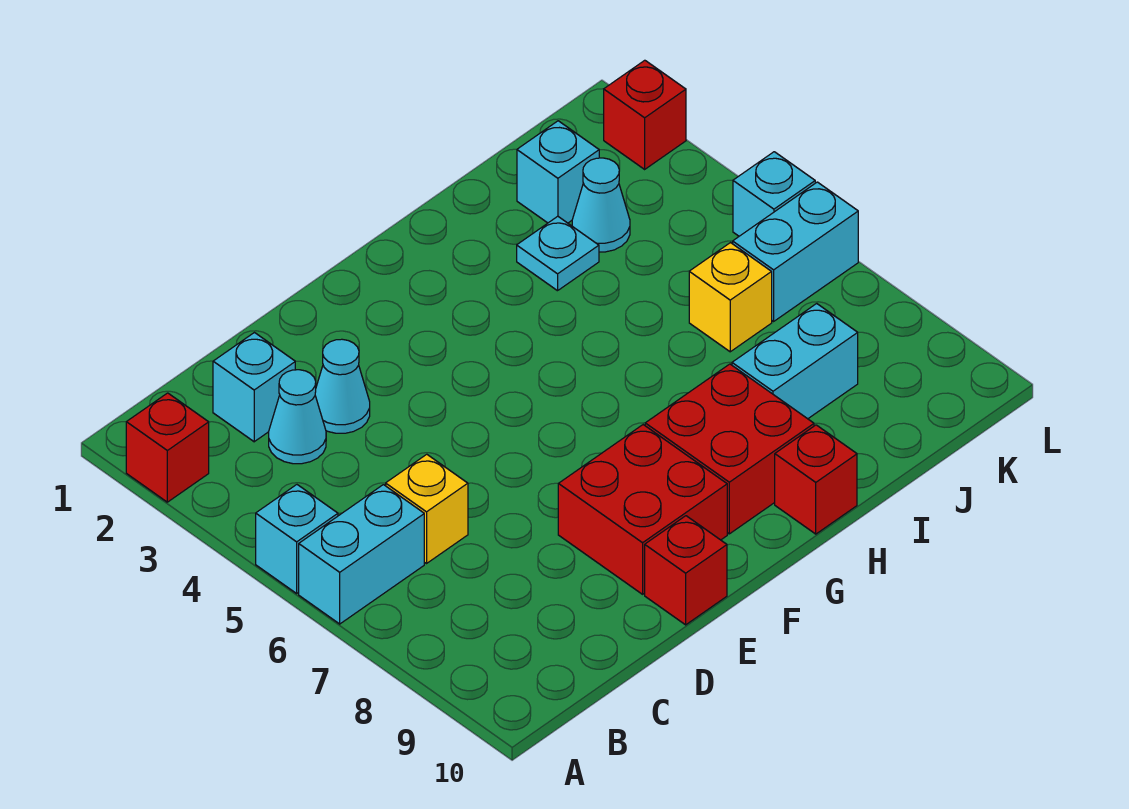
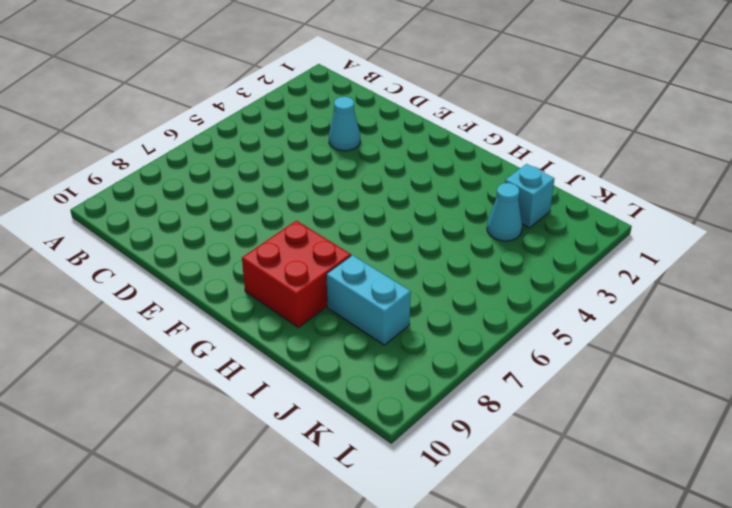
none -> red brick A2 level 1
none -> cyan brick A5 level 1
none -> cyan brick A6:B6 level 1

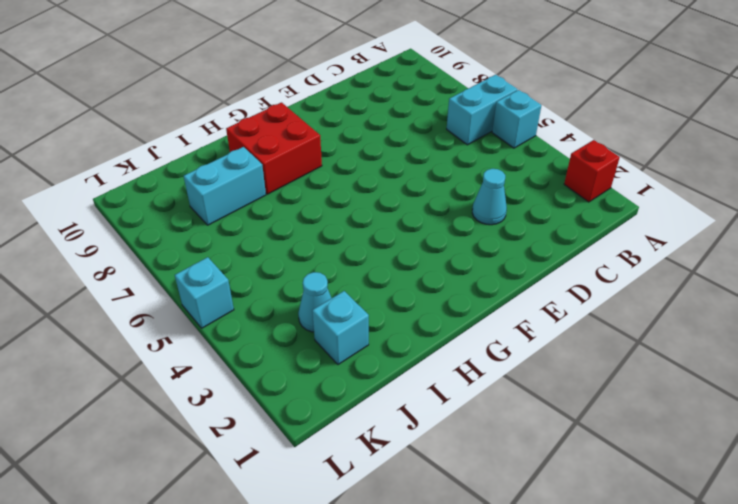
none -> cyan brick C2 level 1
none -> cyan cone C3 level 1
none -> yellow brick C6 level 1

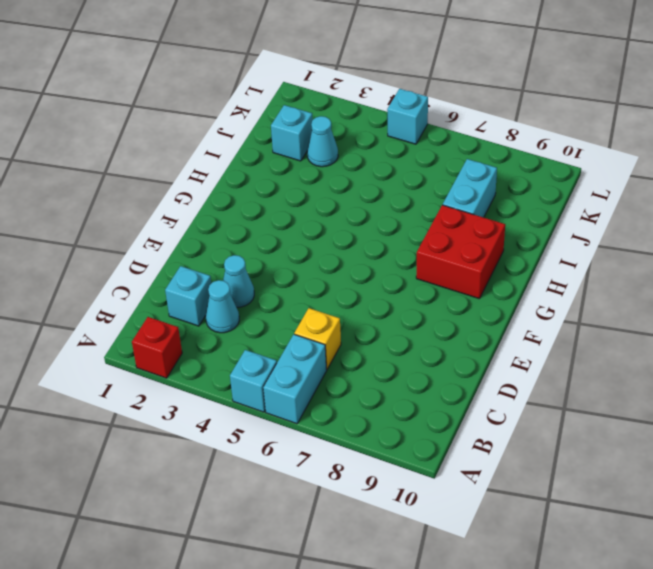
none -> red brick E8:F9 level 1
none -> red brick E10 level 1
none -> red brick H10 level 1

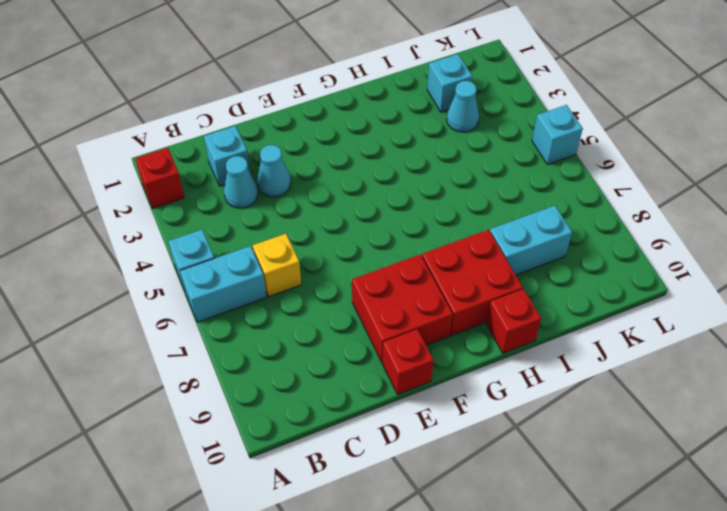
none -> cyan plate I3 level 1
none -> yellow brick J6 level 1
none -> cyan brick K6:L6 level 1

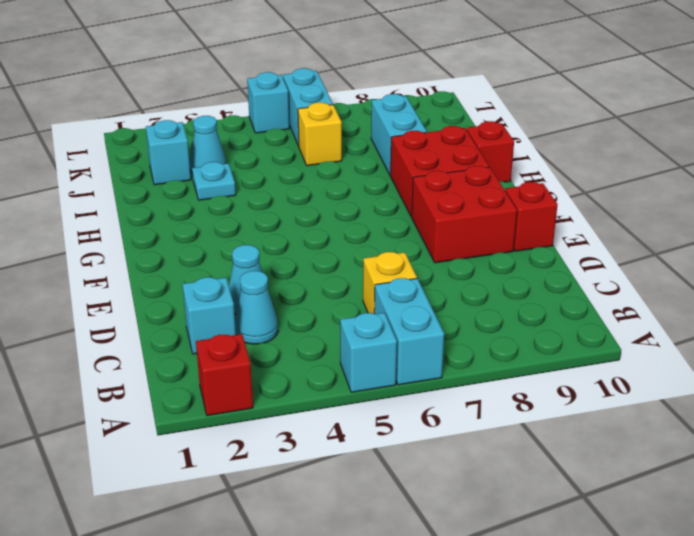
none -> red brick L2 level 1

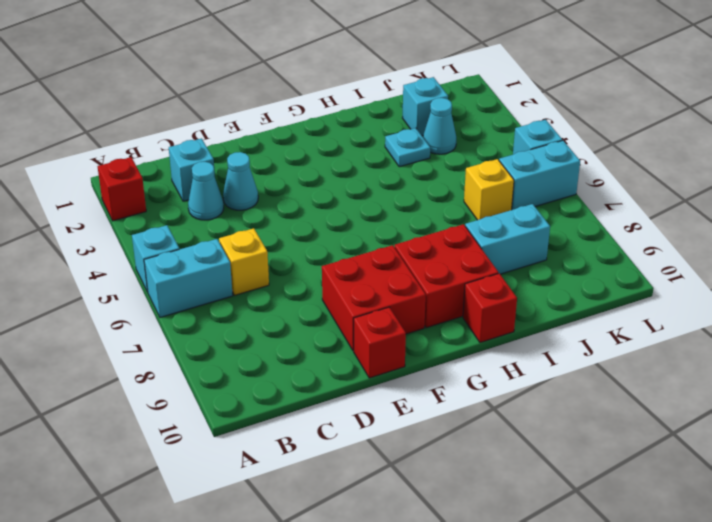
none -> red brick L2 level 1

